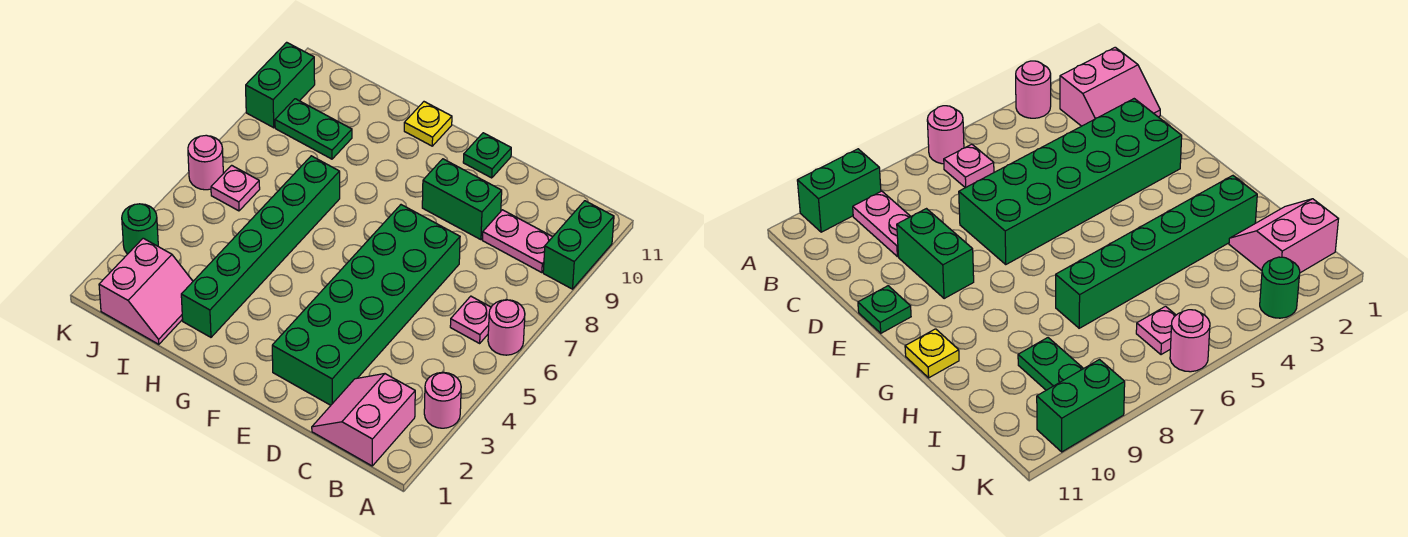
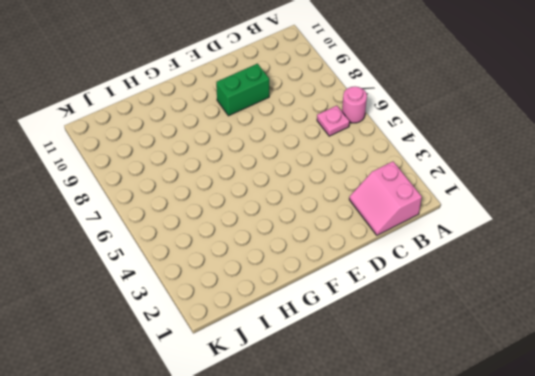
none -> pink round brick A3 level 1
none -> green brick A9:A10 level 1
none -> pink plate B9:C9 level 1

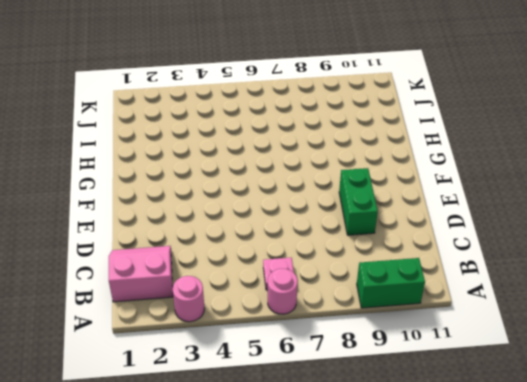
none -> pink plate B9:C9 level 1
none -> green brick D2:E7 level 1
none -> green plate E11 level 1

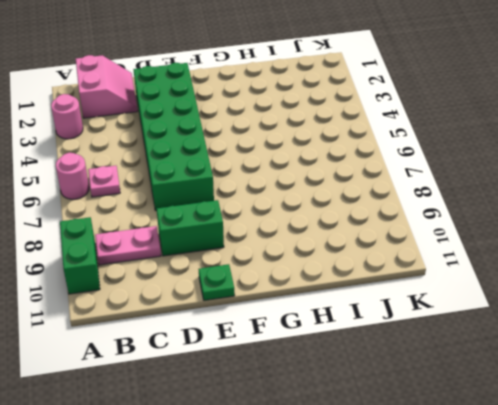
none -> yellow plate G11 level 1
none -> green brick H2:H7 level 1
none -> pink slope I1:J2 level 1 top J

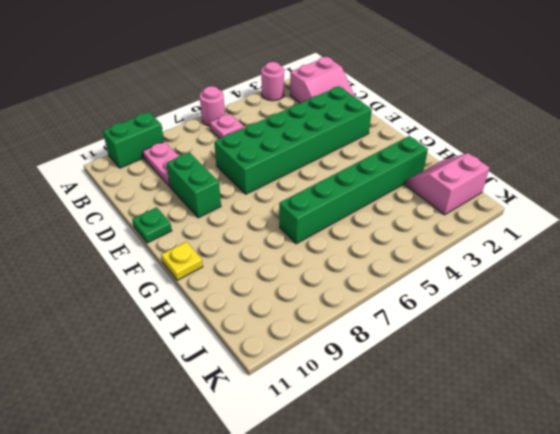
none -> green plate I9:J9 level 1
none -> pink plate J6 level 1
none -> green round brick K3 level 1

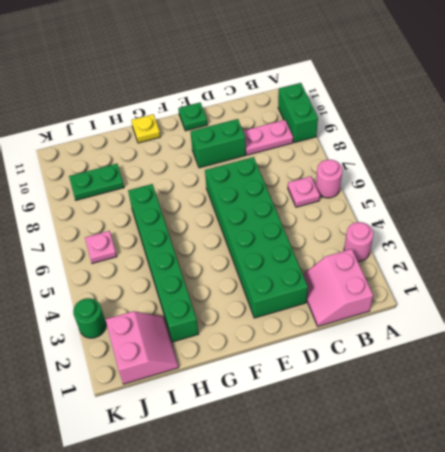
none -> pink round brick K6 level 1
none -> green brick K9:K10 level 1

